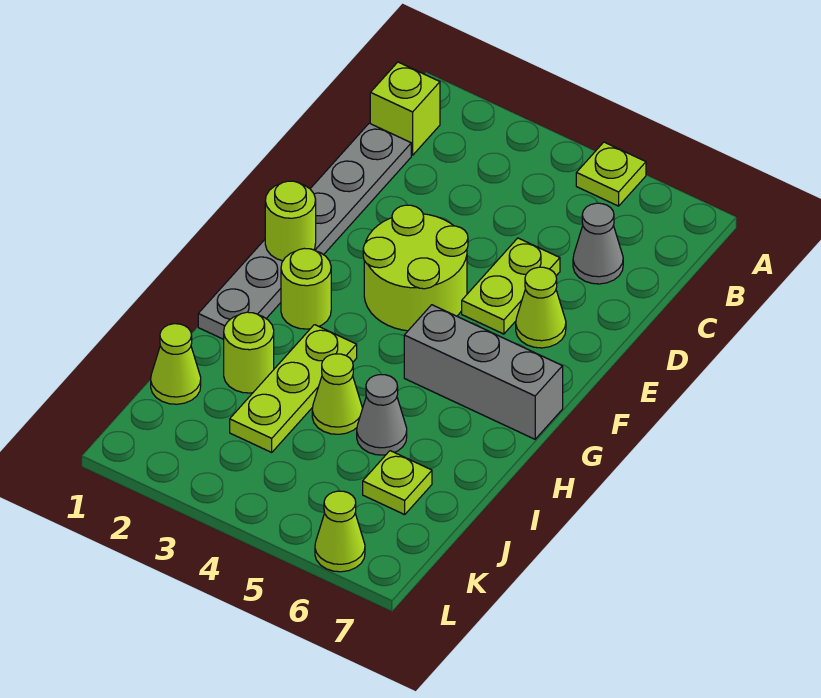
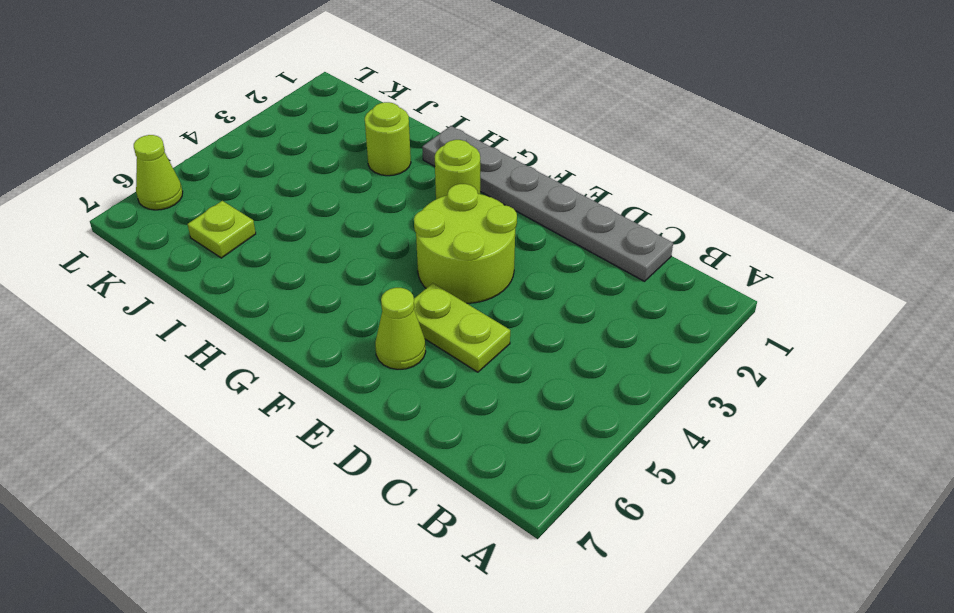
none -> lime plate A5 level 1
none -> lime brick B1 level 1
none -> grey cone C6 level 1

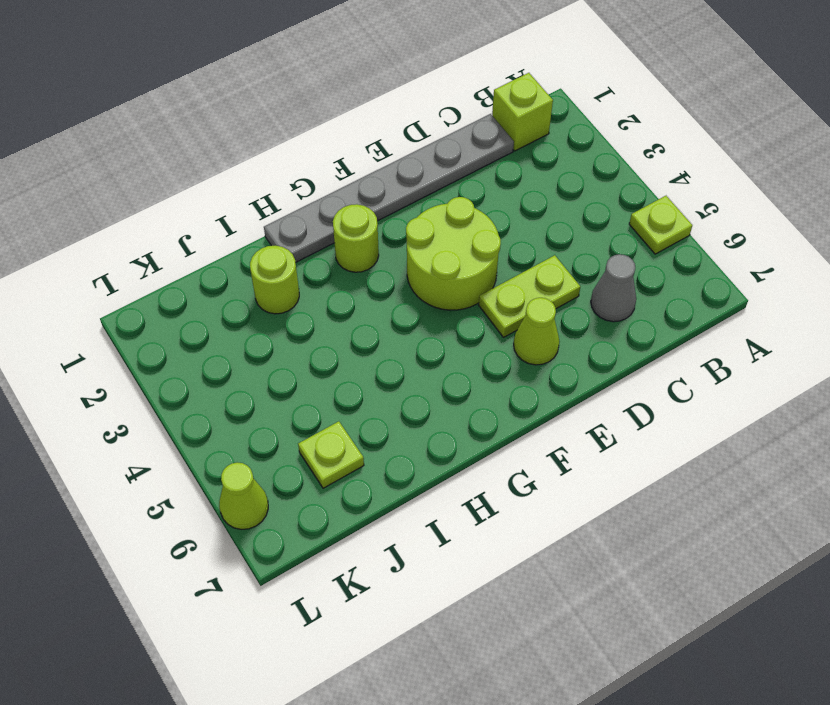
none -> grey brick G5:G7 level 1
none -> lime plate H3:J3 level 1
none -> lime cone I4 level 1

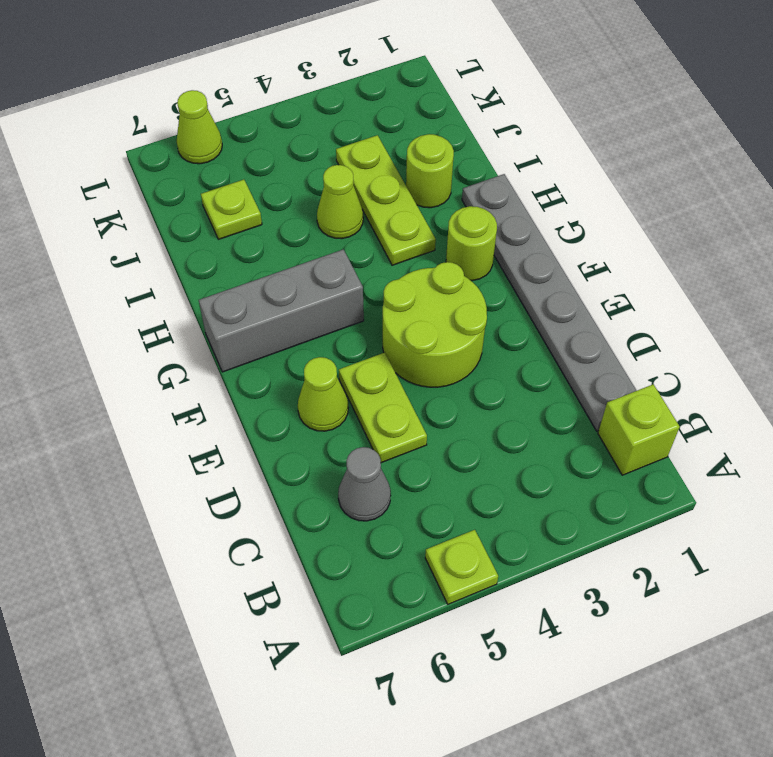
none -> grey cone I5 level 1
none -> lime cone J1 level 1
none -> lime round brick F1 level 2

